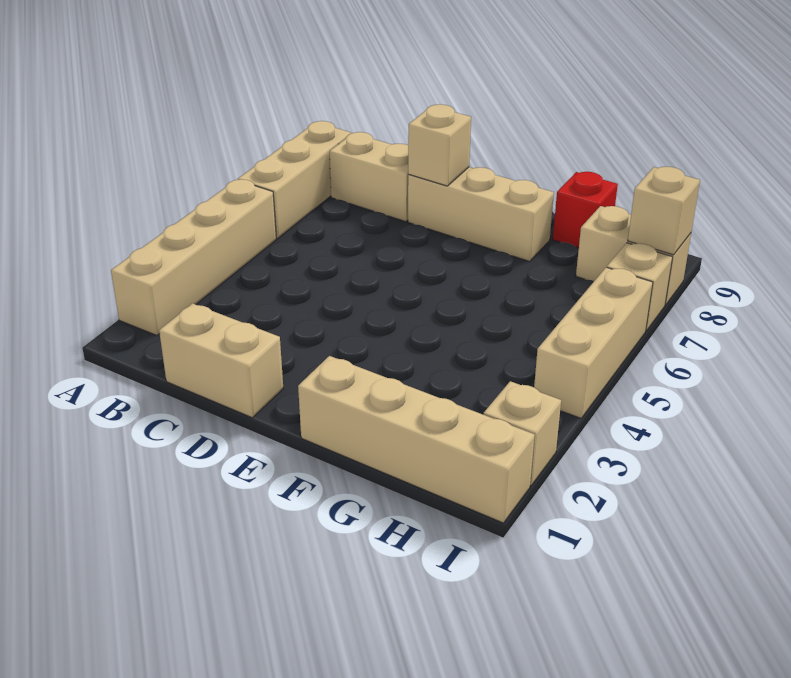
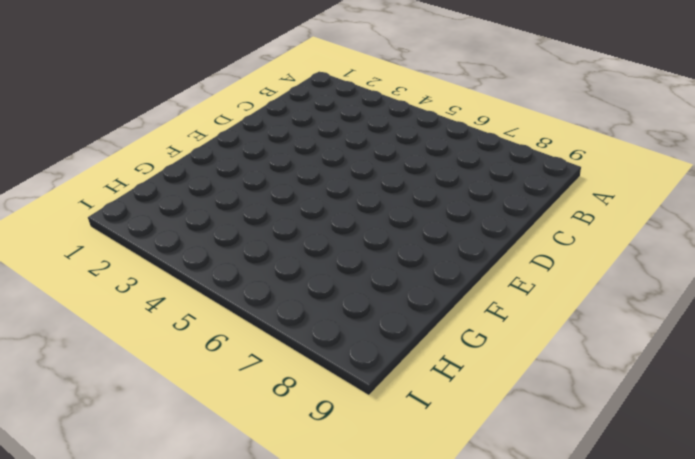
none -> tan brick A2:A5 level 1
none -> tan brick A6:A8 level 1
none -> tan brick B8:C8 level 1

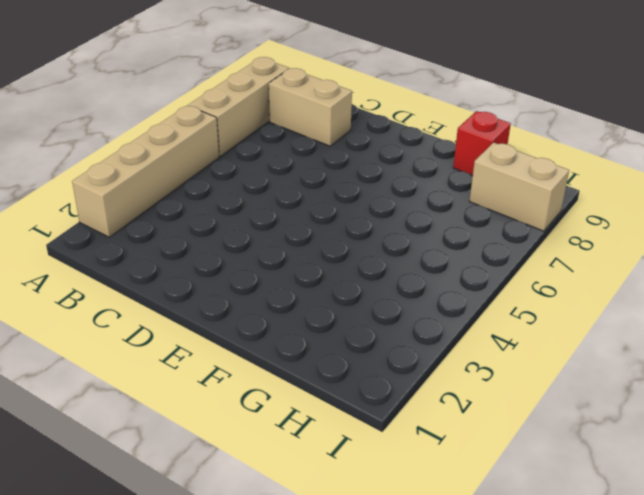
none -> tan brick C1:D1 level 1
none -> tan brick D8:F8 level 1
none -> tan brick F1:I1 level 1

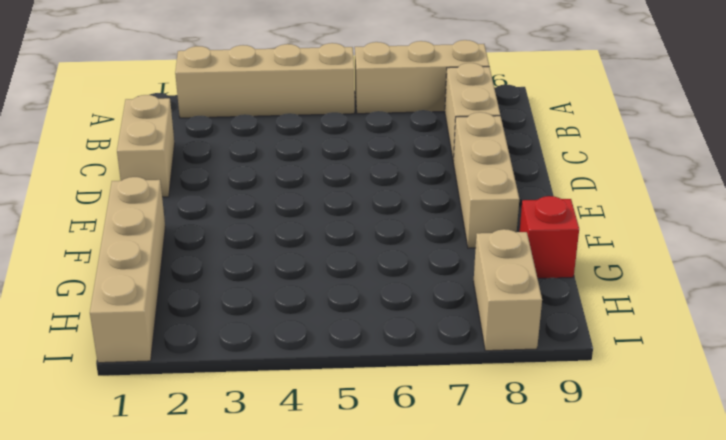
none -> tan brick I2 level 1
none -> tan brick I4:I6 level 1
none -> tan brick I7 level 1

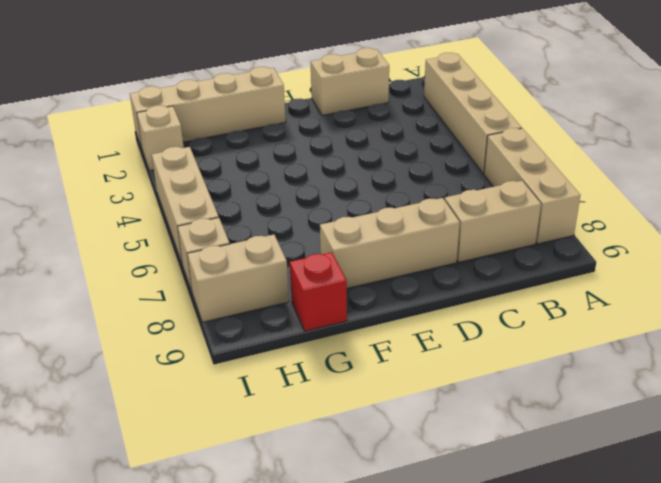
none -> tan brick D8 level 2
none -> tan brick I8 level 2

